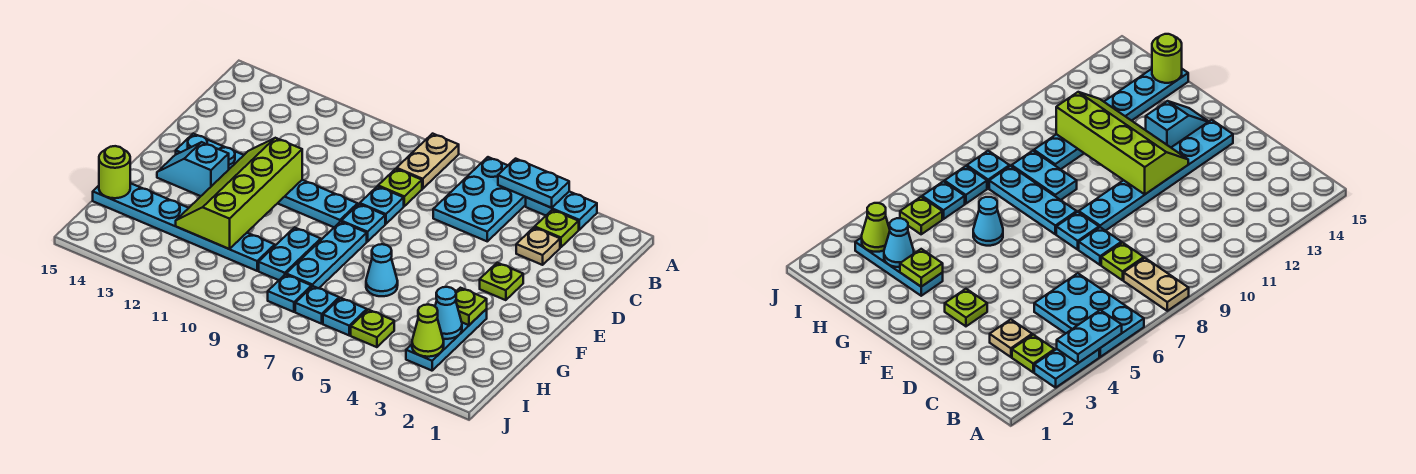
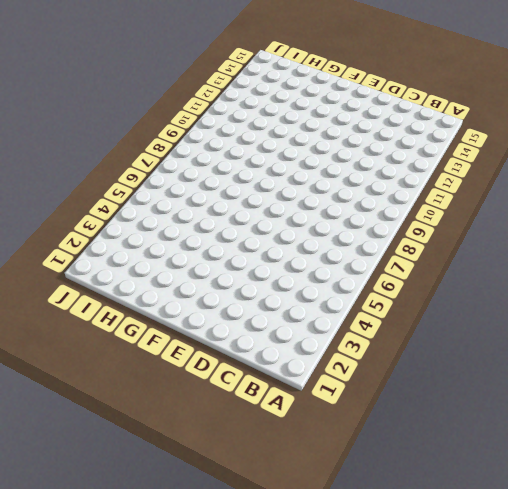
none -> cyan plate A3:A4 level 1
none -> cyan plate A5:C6 level 1
none -> tan plate A8:B8 level 1

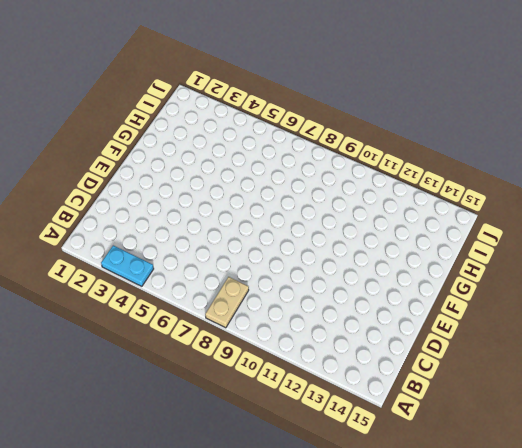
none -> cyan plate A5:C6 level 1
none -> lime plate B3 level 1
none -> tan plate C3 level 1

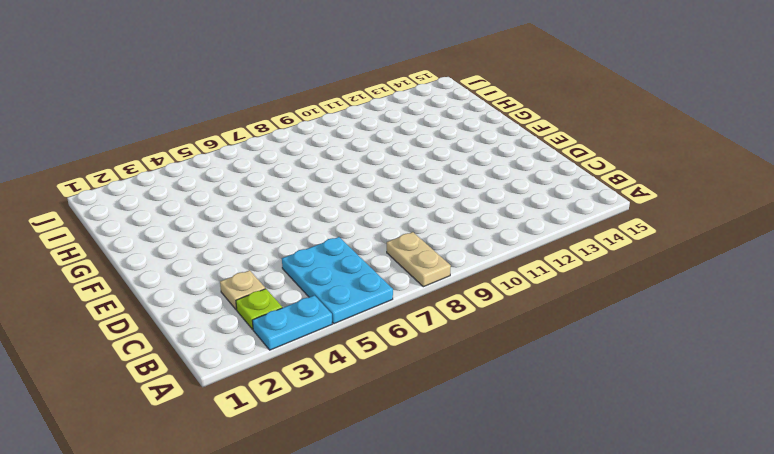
none -> lime plate C8 level 1
none -> cyan plate D8 level 1
none -> lime plate E3 level 1

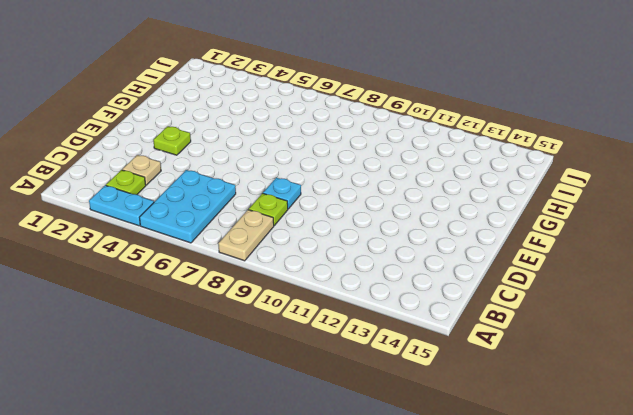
none -> cyan plate E8 level 1
none -> cyan plate E9:E14 level 1
none -> cyan plate F8:H8 level 1

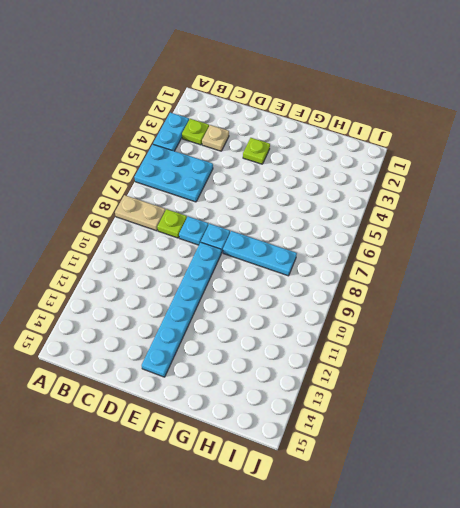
none -> cyan slope F13:F14 level 1 top 13
none -> cyan plate G3:I3 level 1
none -> cyan cone G6 level 1

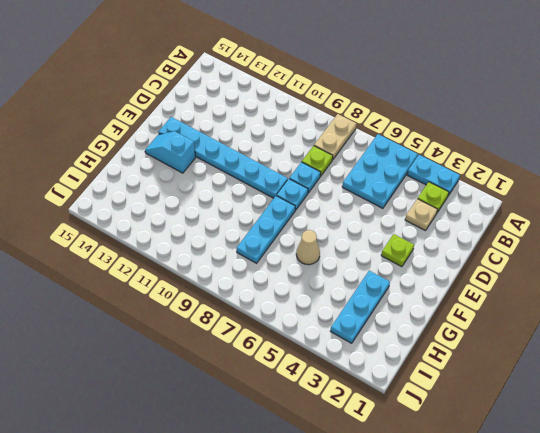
tan cone G6 level 1 -> cyan cone G6 level 1
none -> cyan plate G9:H9 level 1
none -> cyan plate H10:H15 level 1
none -> lime plate I5 level 1

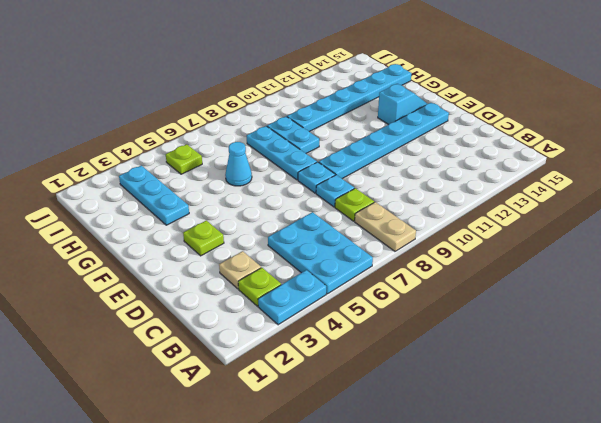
none -> cyan plate I6 level 1
none -> cyan plate I7 level 1
none -> cyan plate I8 level 1

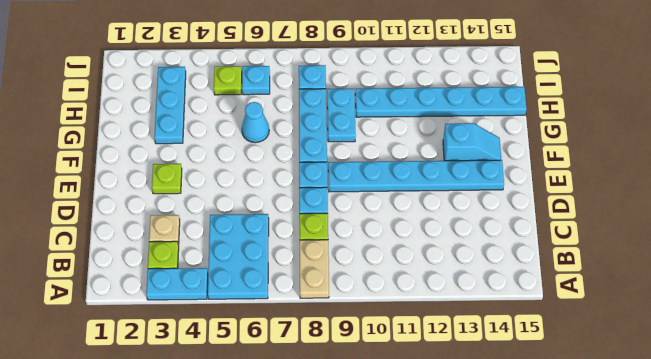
none -> cyan plate I7 level 1
none -> cyan plate A4:A5 level 2
none -> lime slope E11:H12 level 2 top 11

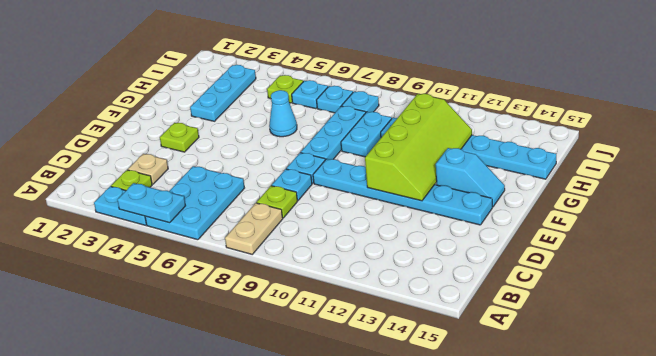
none -> lime plate G3 level 2
none -> cyan cone H3 level 2
none -> lime round brick H15 level 2

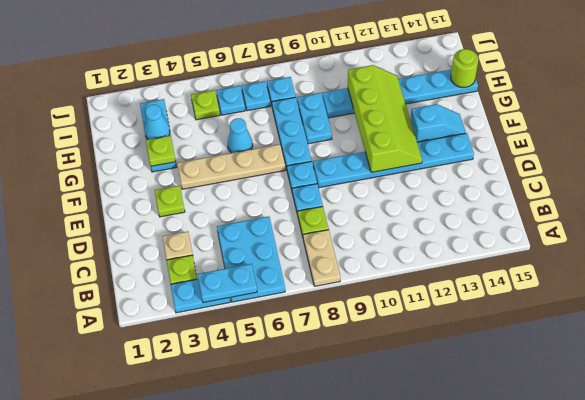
tan plate F4:F7 level 1 -> none
none -> lime cone I3 level 2

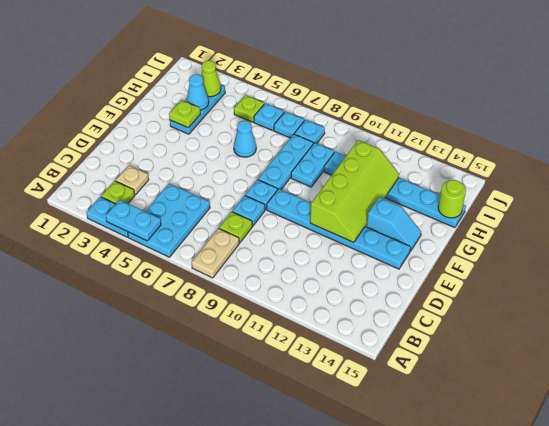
none -> lime plate E3 level 1

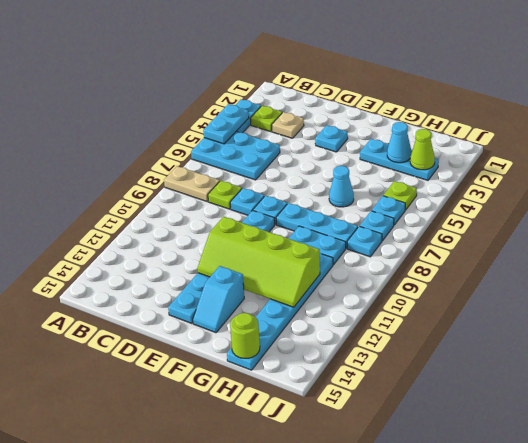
cyan plate E3 level 1 -> lime plate E3 level 1
none -> lime plate G3 level 2

